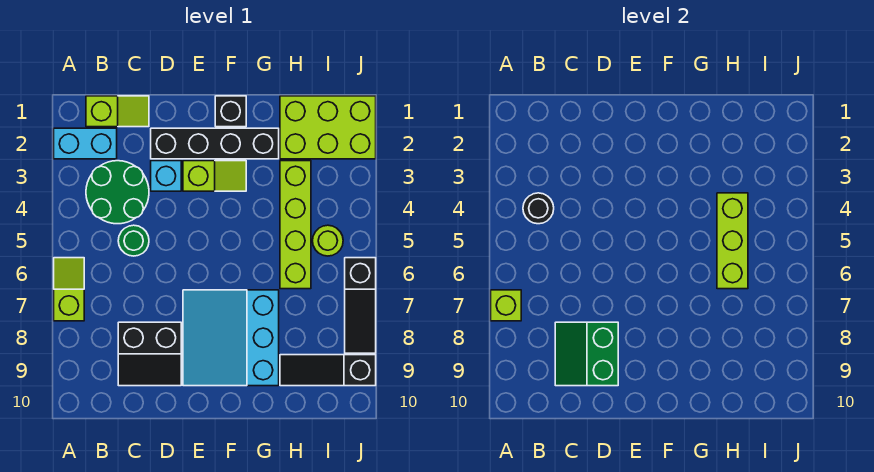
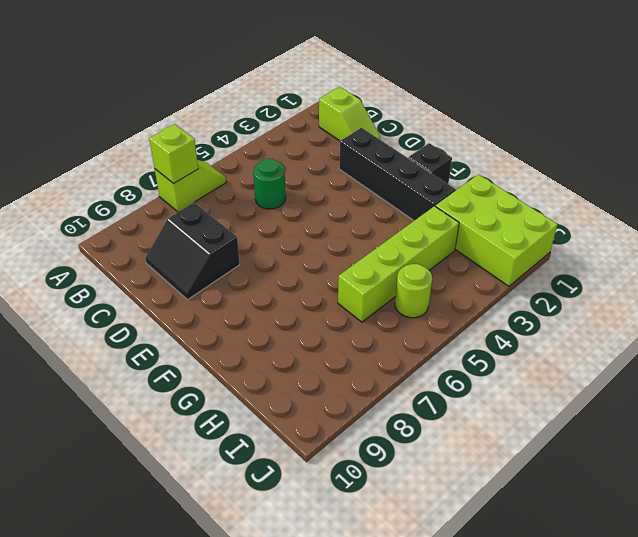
none -> cyan brick A2:B2 level 1
none -> green round brick B3:C4 level 1
none -> cyan brick D3 level 1

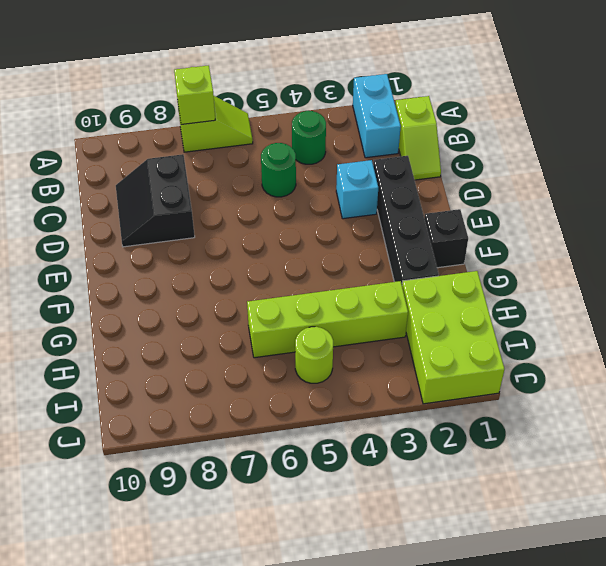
green round brick B4 level 1 -> green round brick B3:C4 level 1
none -> lime slope E3:F3 level 1 top E
none -> cyan slope E7:G9 level 1 top G
none -> black slope H9:J9 level 1 top J

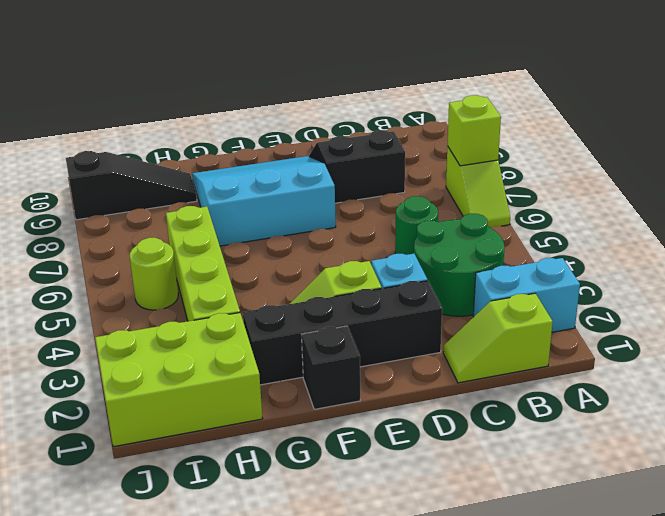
cyan slope E7:G9 level 1 top 7 -> cyan slope E7:G9 level 1 top G
none -> black slope J6:J8 level 1 top 6
none -> black round brick B4 level 2
none -> green slope C8:D9 level 2 top D

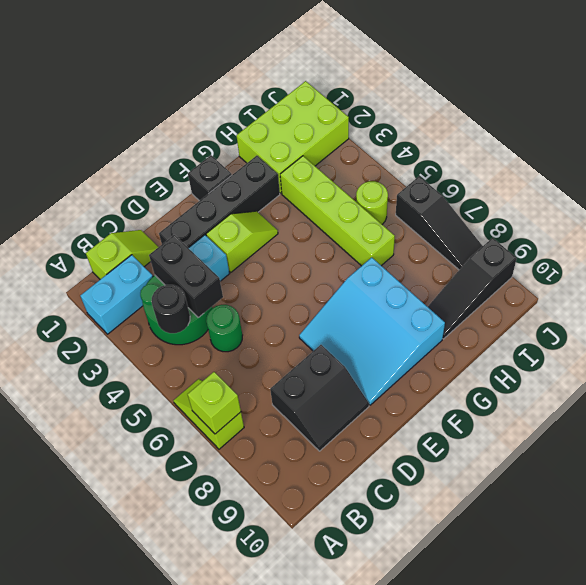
black brick C3:C4 level 2 -> none
none -> green slope C8:D9 level 2 top D
none -> lime brick H4:H6 level 2

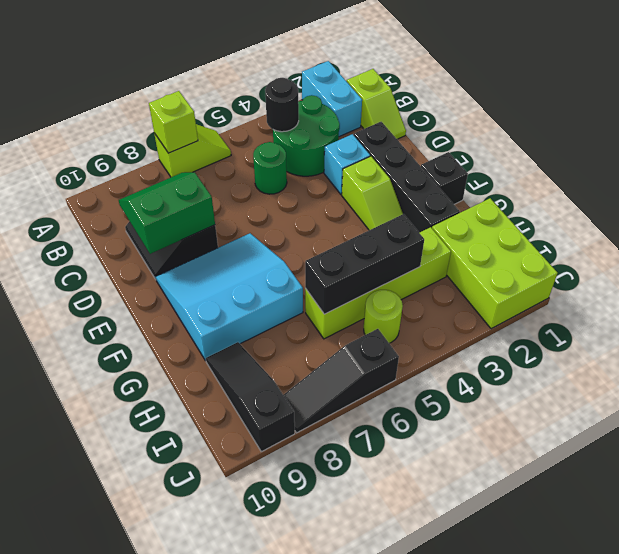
black brick H4:H6 level 2 -> lime brick H4:H6 level 2

